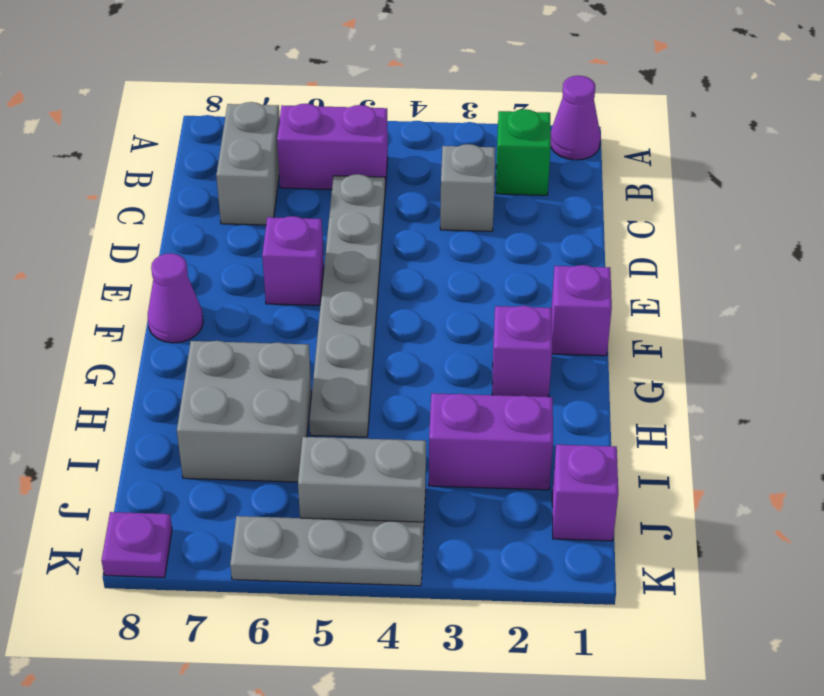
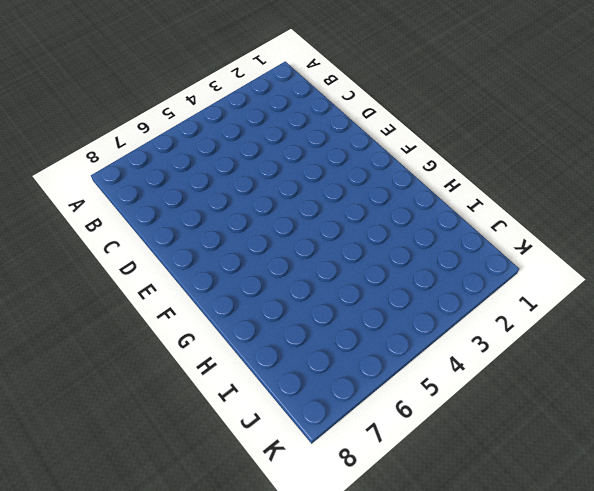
none -> purple cone A1 level 1
none -> green brick B2 level 1
none -> purple brick B5:B6 level 1

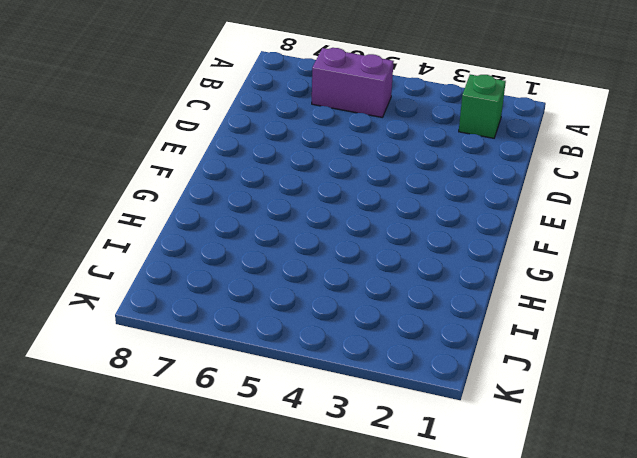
none -> purple cone A1 level 1
none -> grey brick B7:C7 level 1
none -> grey brick C3 level 1

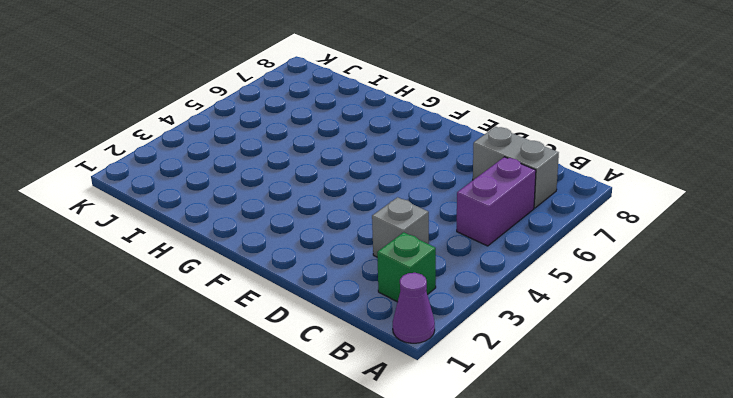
none -> grey plate C5:H5 level 1
none -> purple brick E6 level 1
none -> purple brick F1 level 1

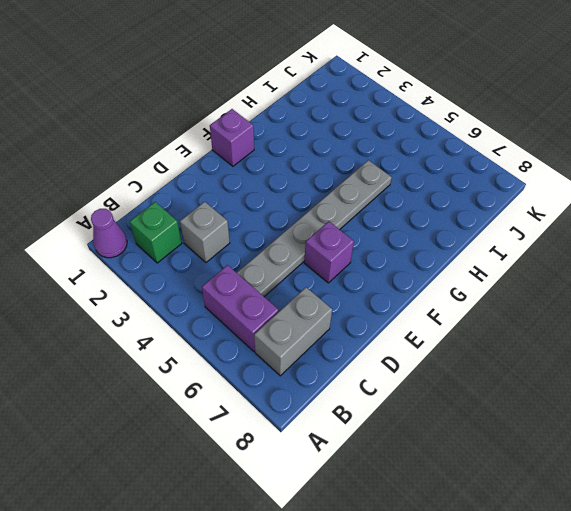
none -> purple cone F8 level 1
none -> purple brick G2 level 1
none -> grey brick H6:I7 level 1

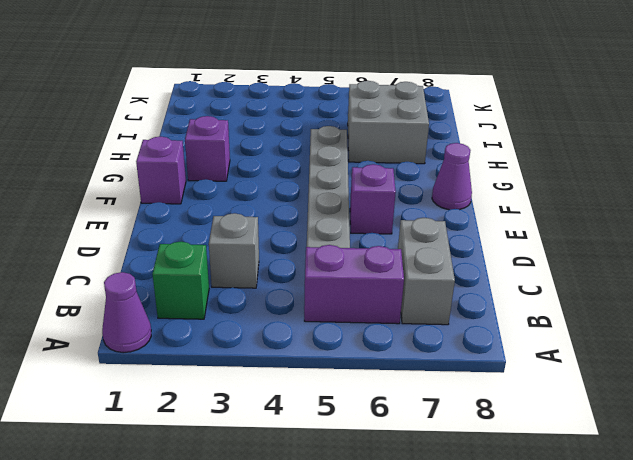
none -> purple brick I2:I3 level 1
none -> purple brick J1 level 1
none -> grey brick J4:J5 level 1

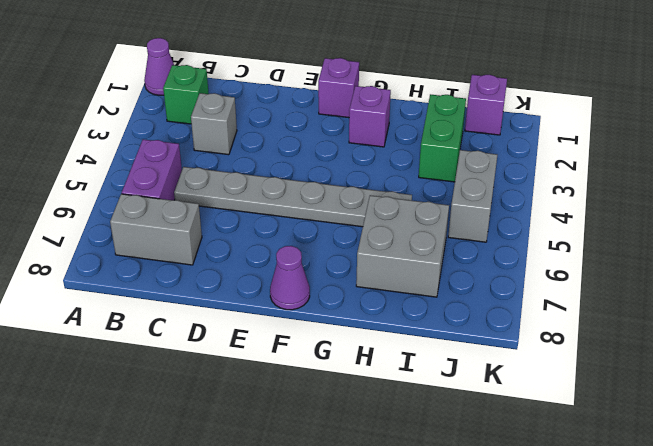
green brick I2:I3 level 1 -> purple brick I2:I3 level 1
none -> purple brick E6 level 1
none -> grey plate K4:K6 level 1
none -> purple plate K8 level 1

